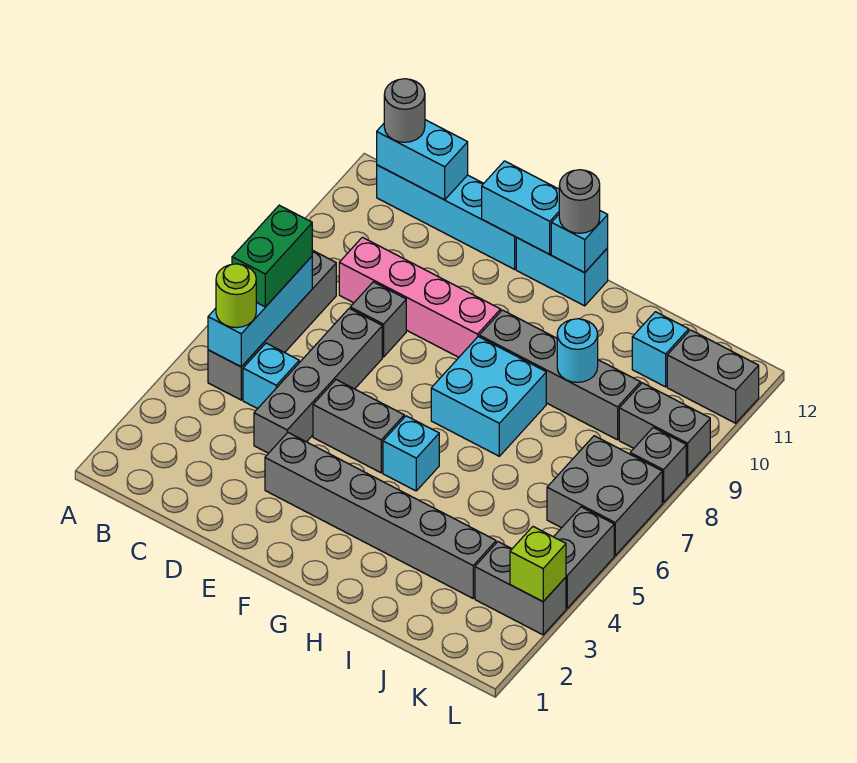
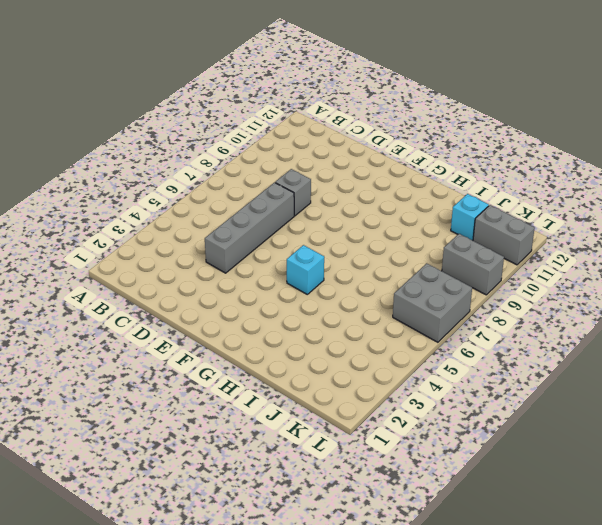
none -> grey brick B5:B8 level 1
none -> cyan brick B12:E12 level 1
none -> cyan brick C5 level 1

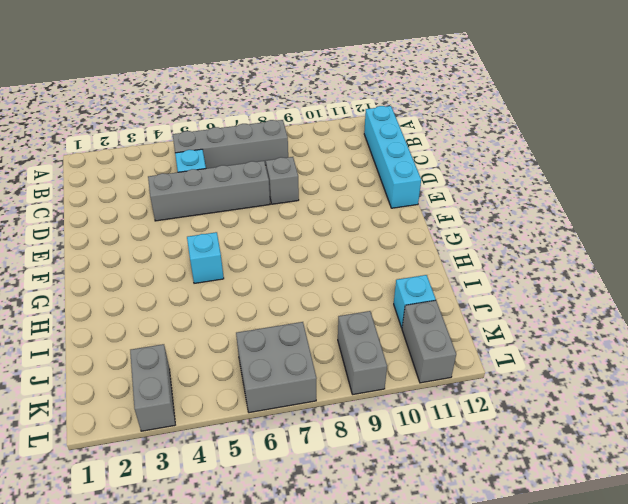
none -> pink brick C9:F9 level 1
none -> grey brick E3:J3 level 1
none -> grey brick E5:F5 level 1

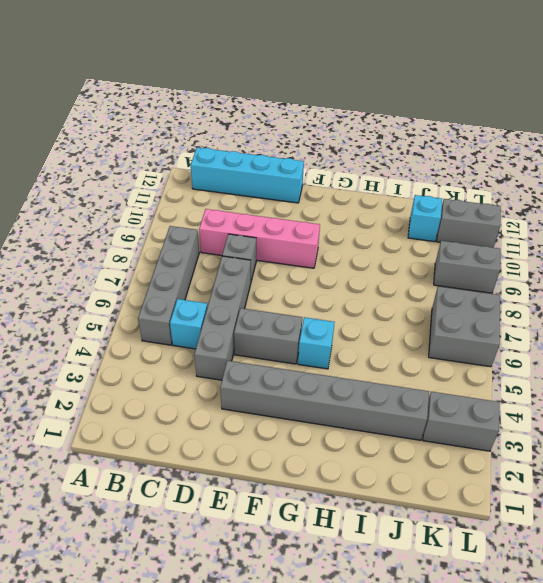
none -> cyan brick F12:G12 level 1
none -> cyan brick G7:H8 level 1
none -> grey brick G9:J9 level 1

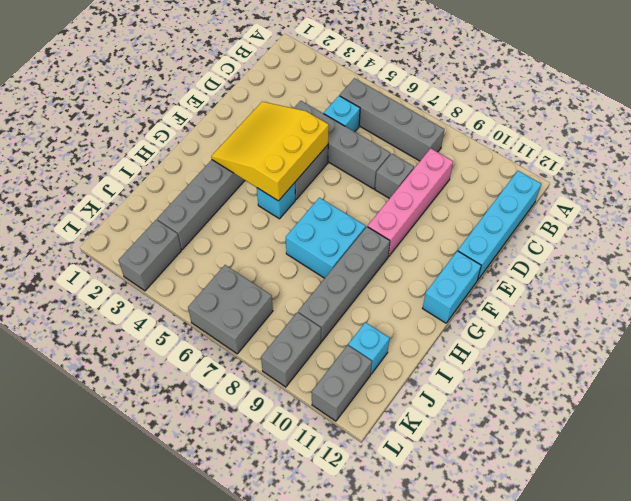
yellow slope E3:G5 level 2 top 5 -> none
none -> grey brick L4:L5 level 1
none -> grey brick L8 level 1
none -> cyan brick B5:B7 level 2

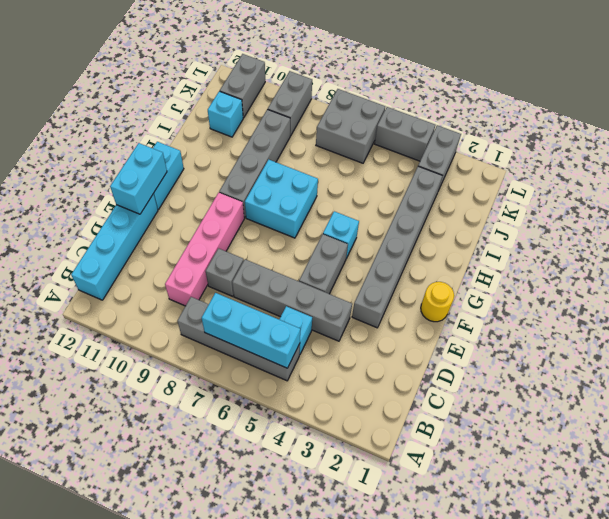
yellow round brick F1 level 1 -> none
none -> grey brick L8 level 1
none -> cyan brick B12:C12 level 2
none -> cyan brick G12 level 2

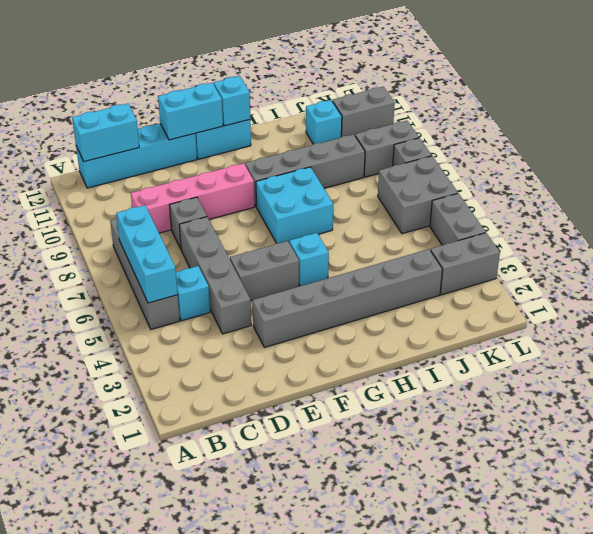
none -> cyan round brick I9 level 2
none -> lime brick L3 level 2
none -> lime round brick B5 level 3

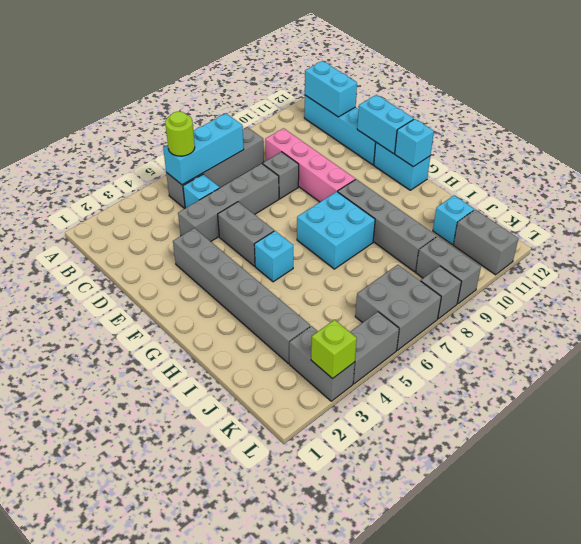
none -> cyan round brick I9 level 2
none -> green brick B6:B7 level 3
none -> grey round brick B12 level 3

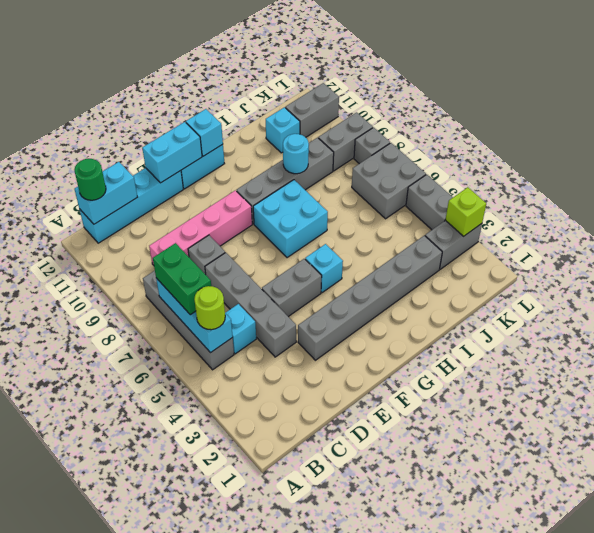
green round brick B12 level 3 -> grey round brick B12 level 3
none -> grey round brick G12 level 3

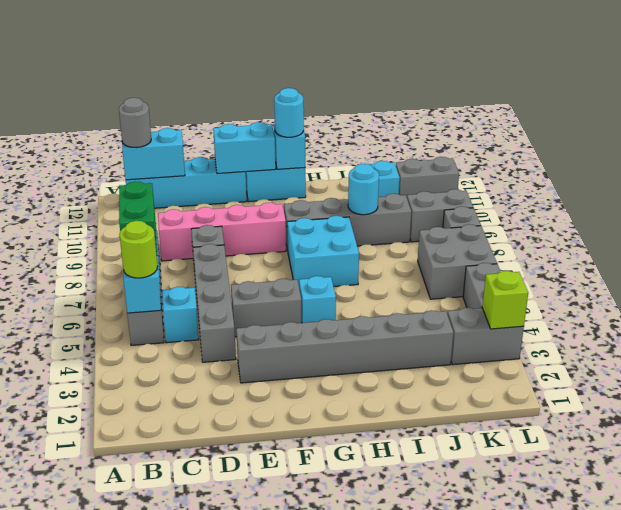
cyan round brick G12 level 3 -> grey round brick G12 level 3

